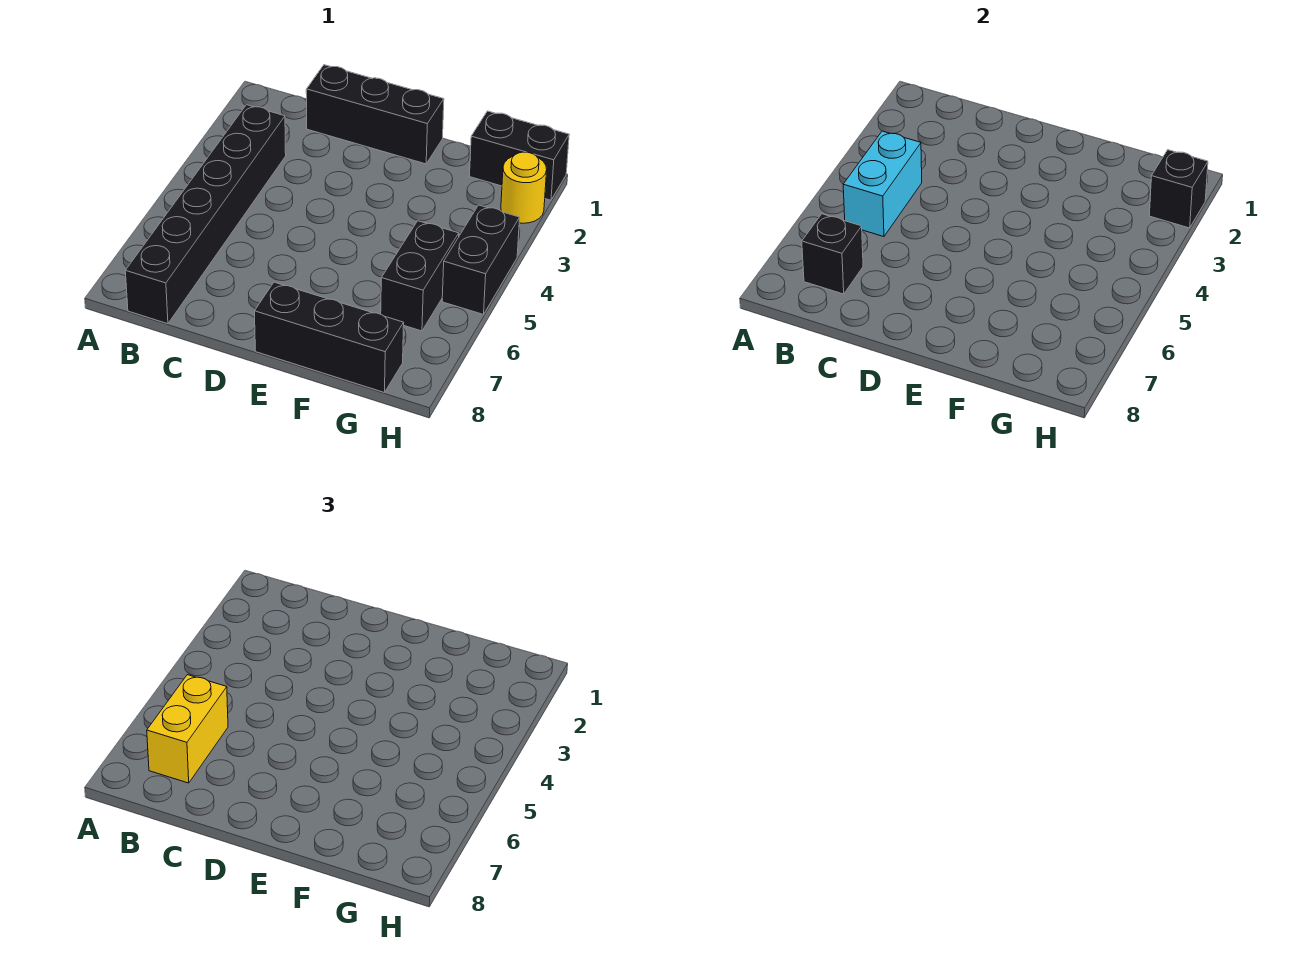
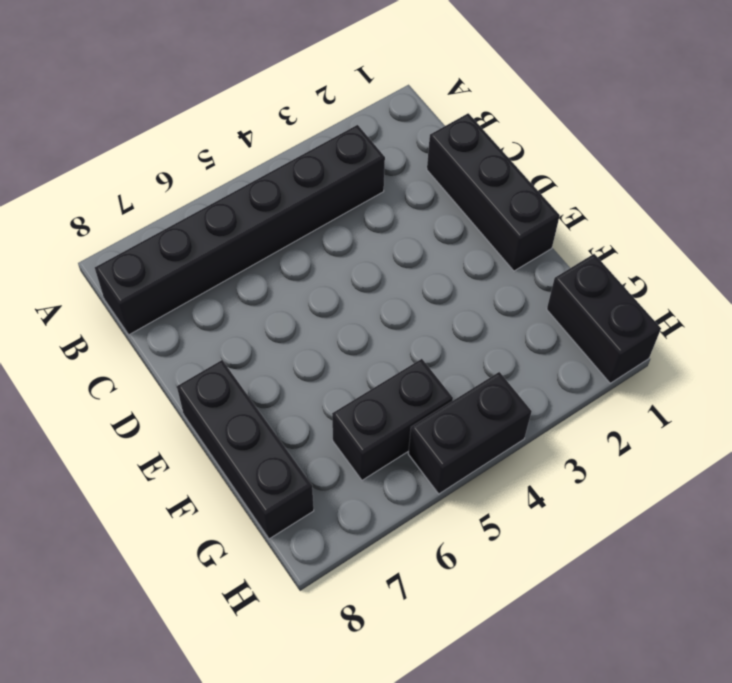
none -> yellow round brick H2 level 1
none -> cyan brick B4:B5 level 2

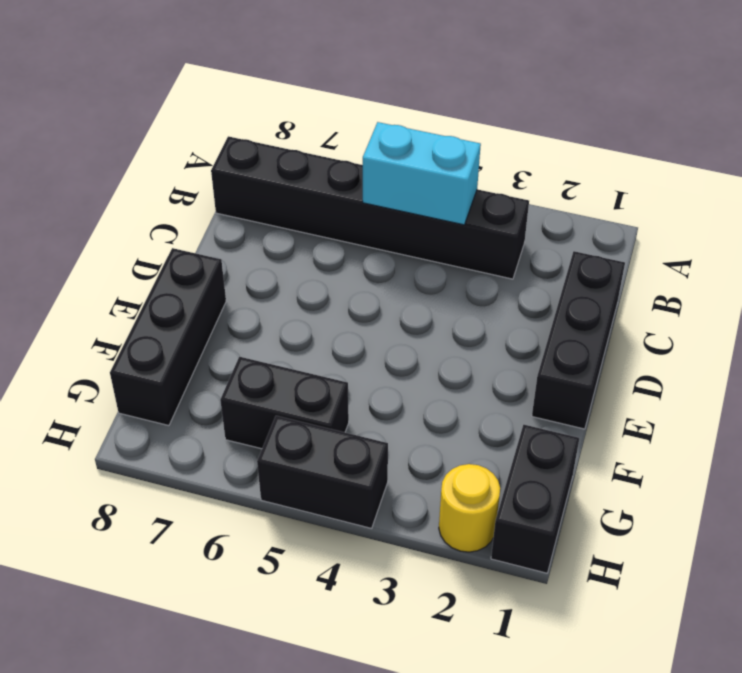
none -> black brick B7 level 2
none -> black brick H2 level 2

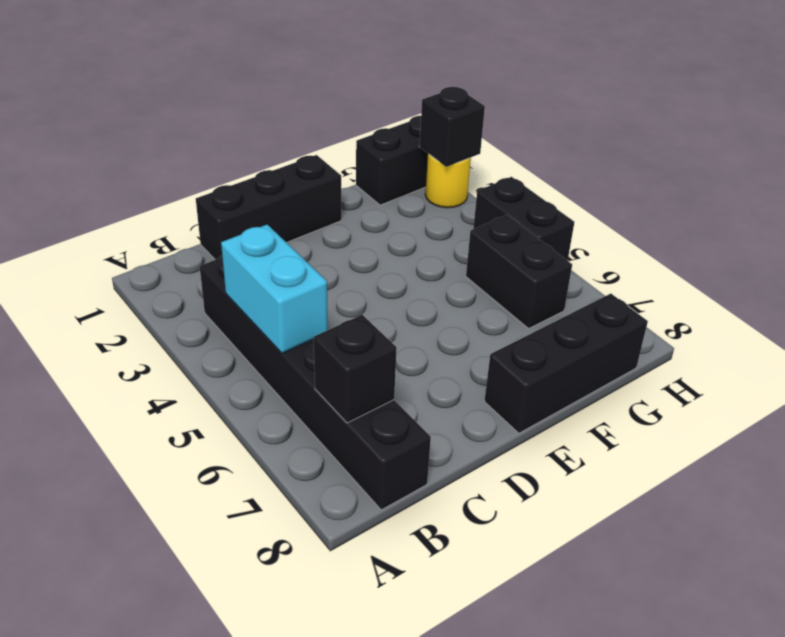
none -> yellow brick B6:B7 level 3

